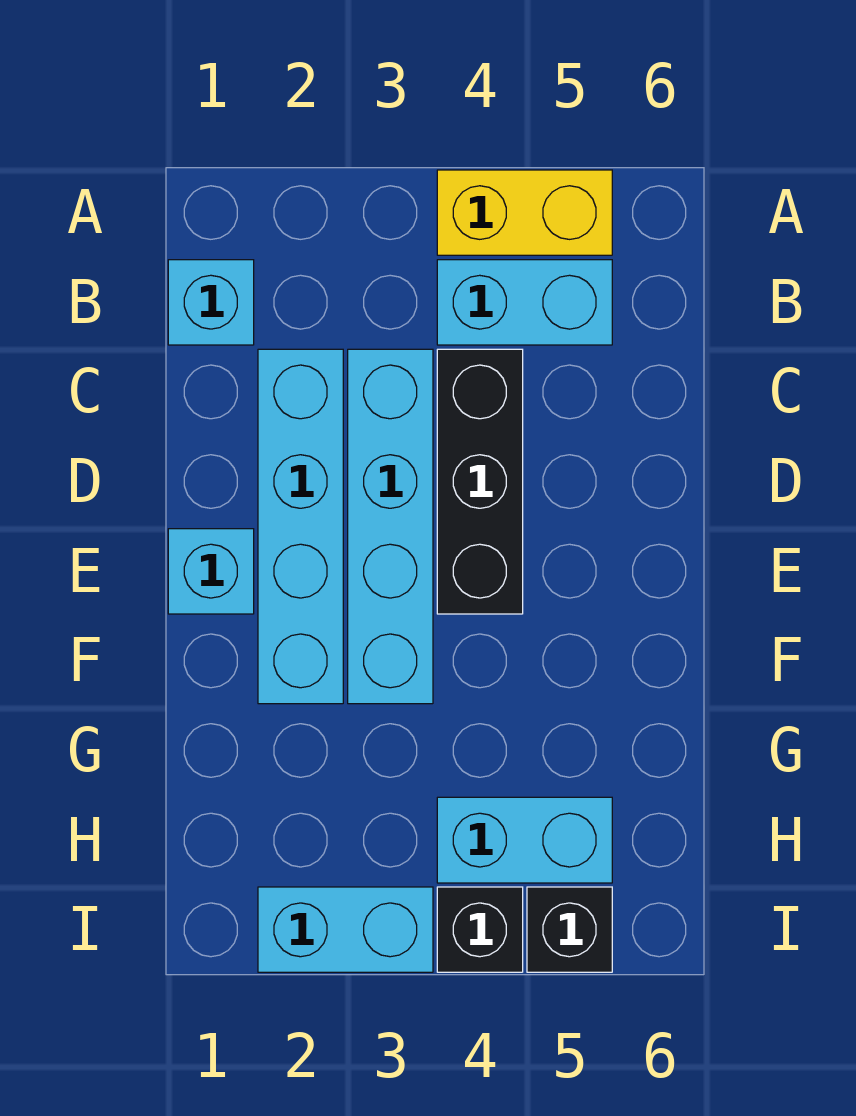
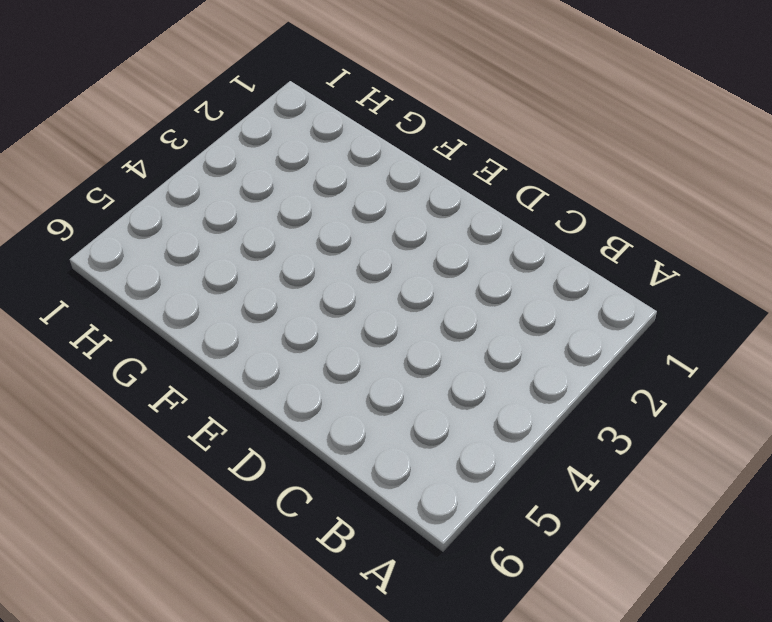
none -> yellow brick A4:A5 level 1
none -> cyan brick B1 level 1

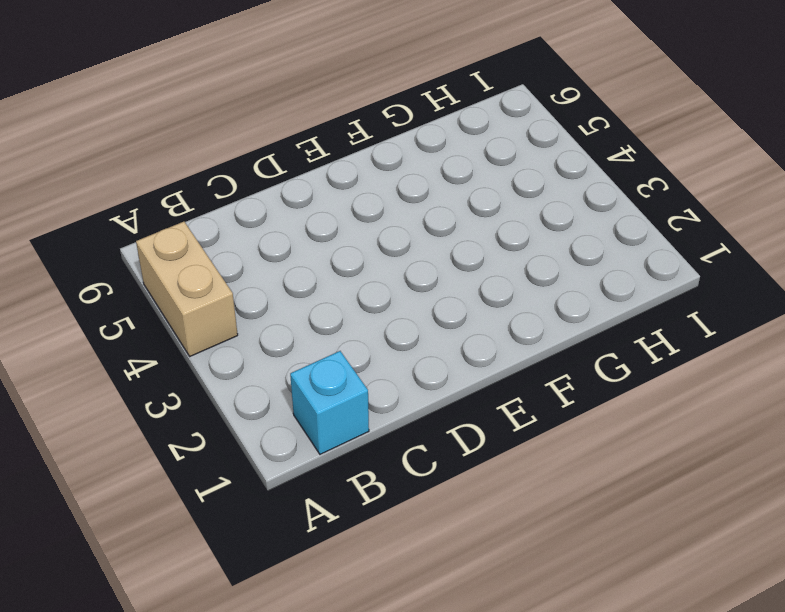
tan brick A4:A5 level 1 -> yellow brick A4:A5 level 1
none -> cyan brick B4:B5 level 1
none -> cyan brick C2:F2 level 1

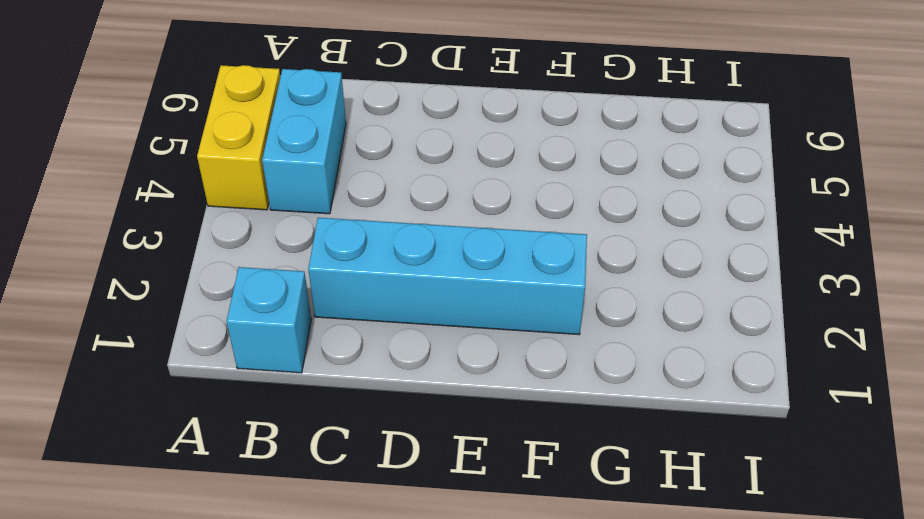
none -> cyan brick C3:F3 level 1
none -> black brick C4:E4 level 1

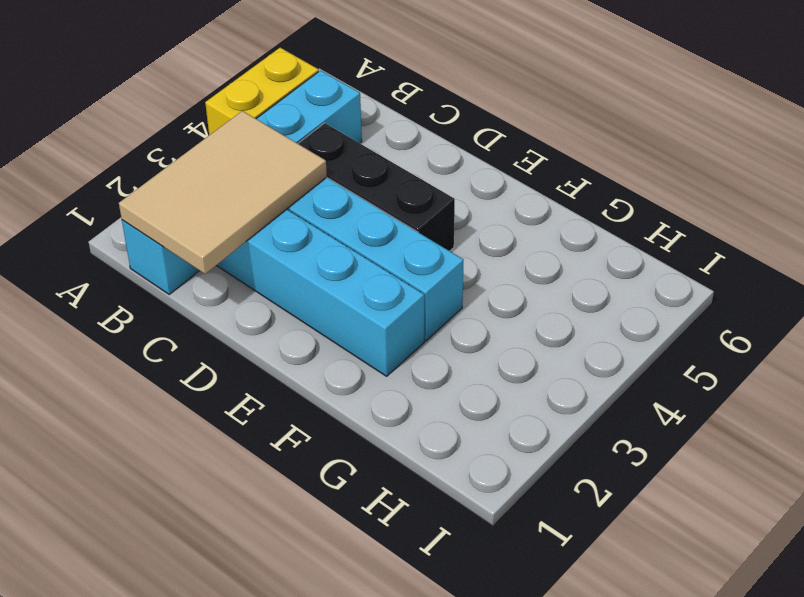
tan tile B1:C3 level 2 -> none
none -> cyan brick E1 level 1
none -> cyan brick H4:H5 level 1

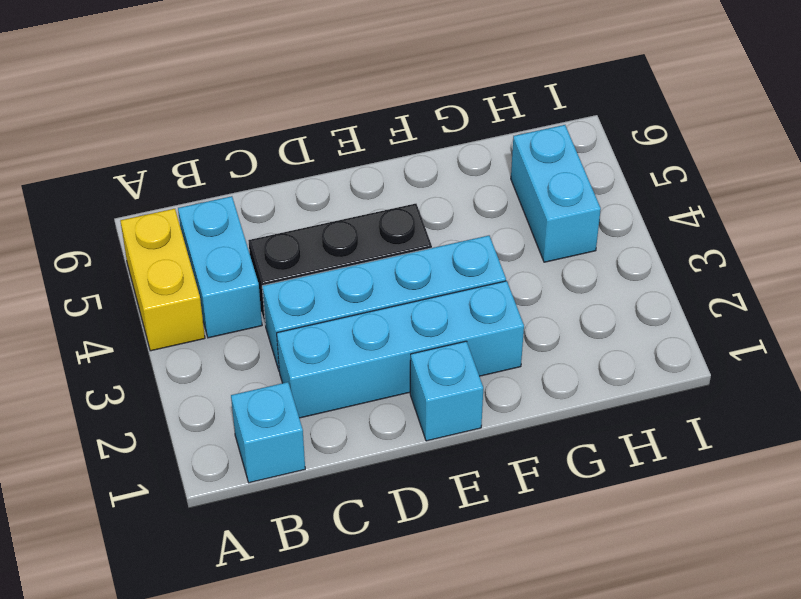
none -> cyan brick I2:I3 level 1
none -> black brick I4 level 1

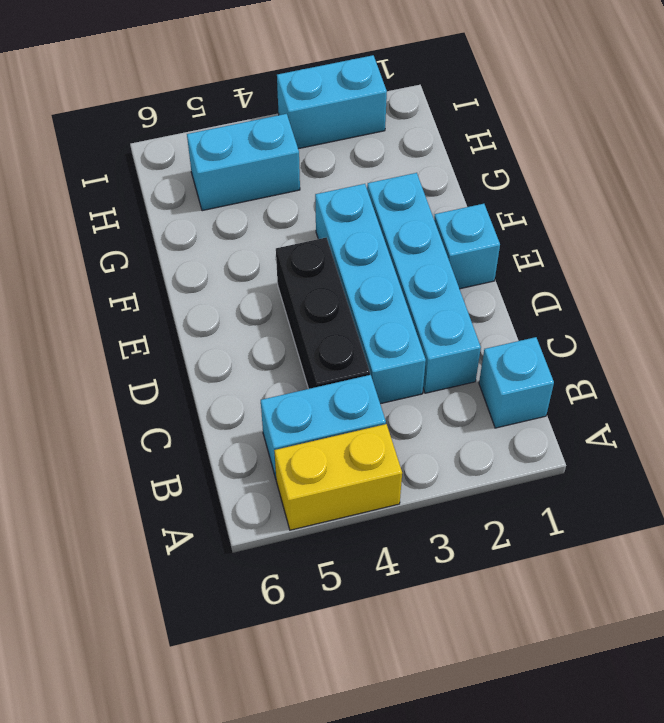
none -> black brick I4 level 1
none -> black brick I5 level 1

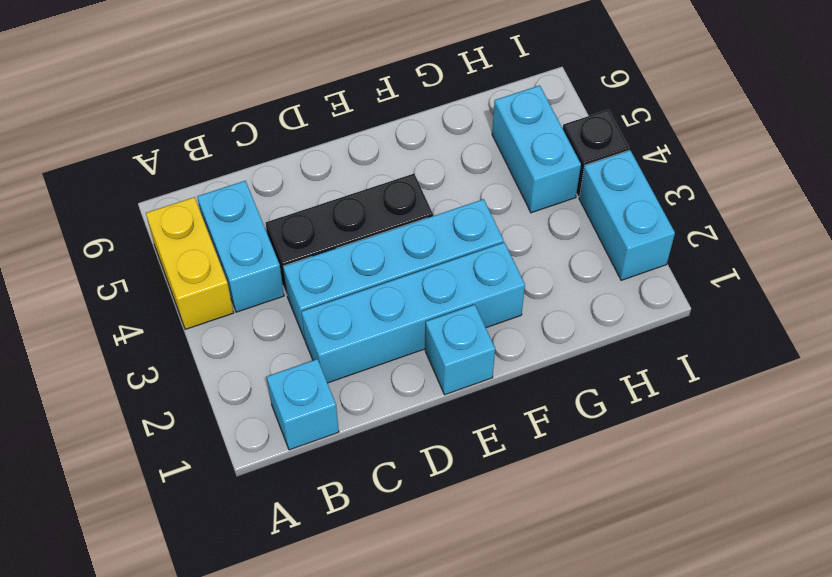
none -> black brick I5 level 1

